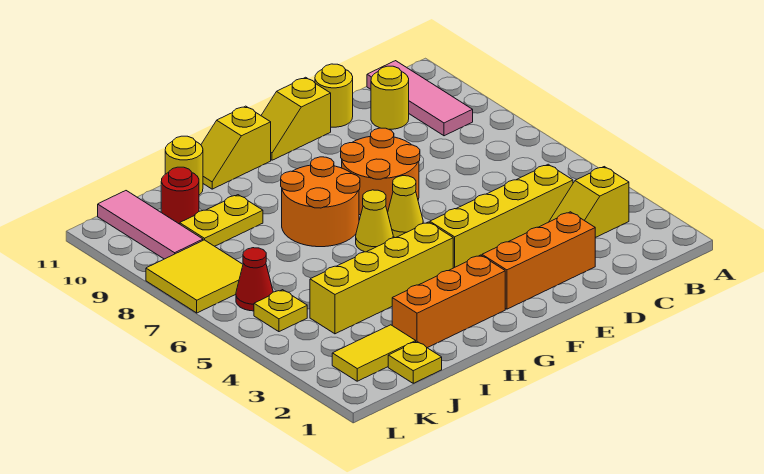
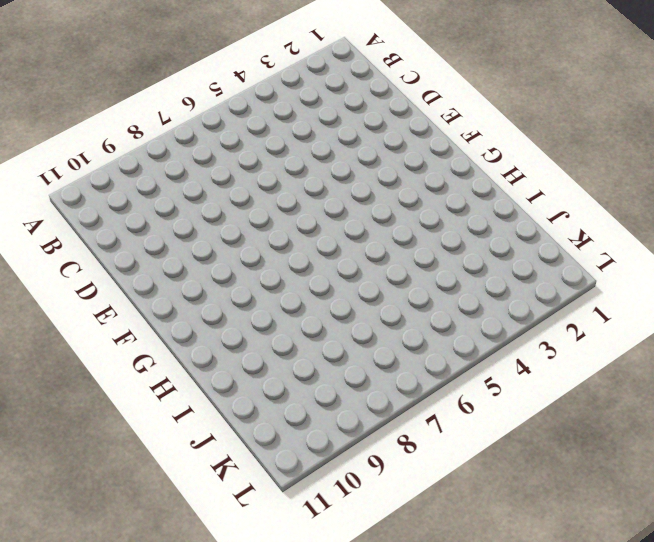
none -> yellow slope B3:C3 level 1 top B
none -> pink tile B9:B11 level 1
none -> yellow brick C4:F4 level 1

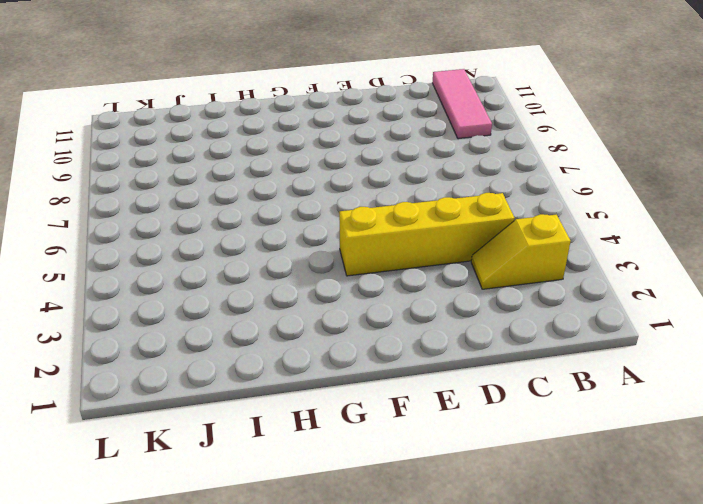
none -> yellow round brick C10 level 1
none -> orange brick D2:F2 level 1
none -> yellow round brick D11 level 1

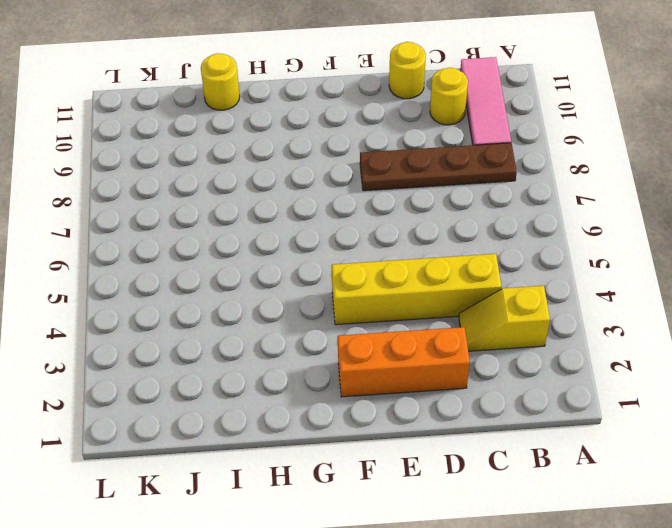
brown plate B8:E8 level 1 -> orange round brick E7:F8 level 1
none -> yellow slope E11:F11 level 1 top E
none -> yellow cone F6 level 1
none -> orange brick G2:I2 level 1

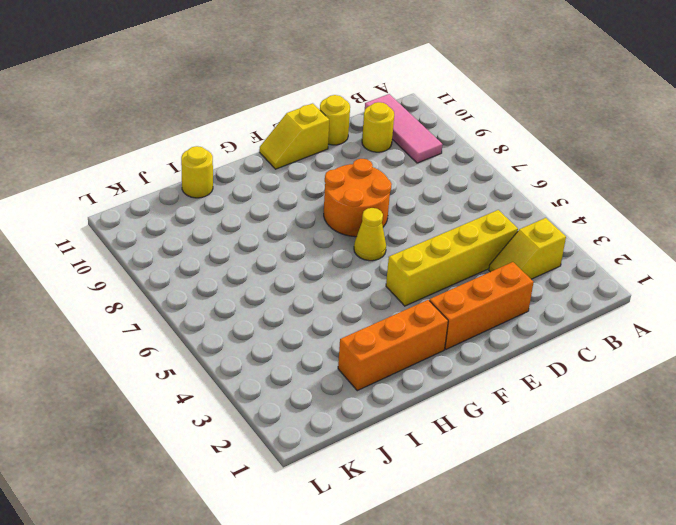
none -> yellow brick G4:J4 level 1
none -> yellow cone G6 level 1
none -> orange round brick G7:H8 level 1

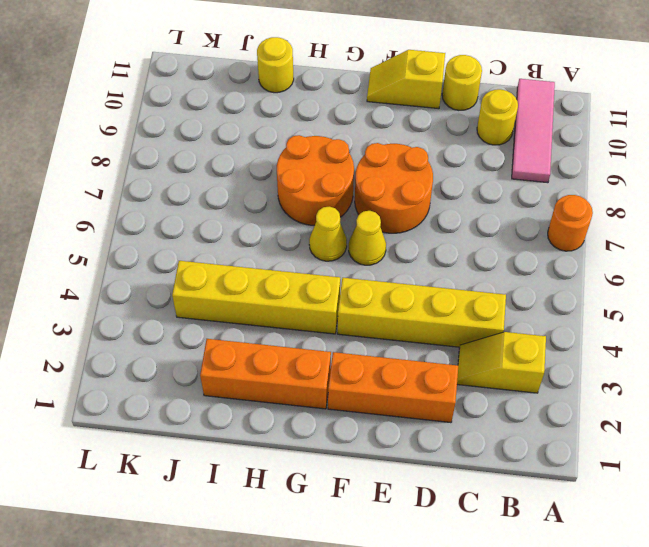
orange round brick A7 level 1 -> none
none -> yellow slope G11:H11 level 1 top G
none -> yellow plate I9:J9 level 1
none -> yellow plate J1 level 1

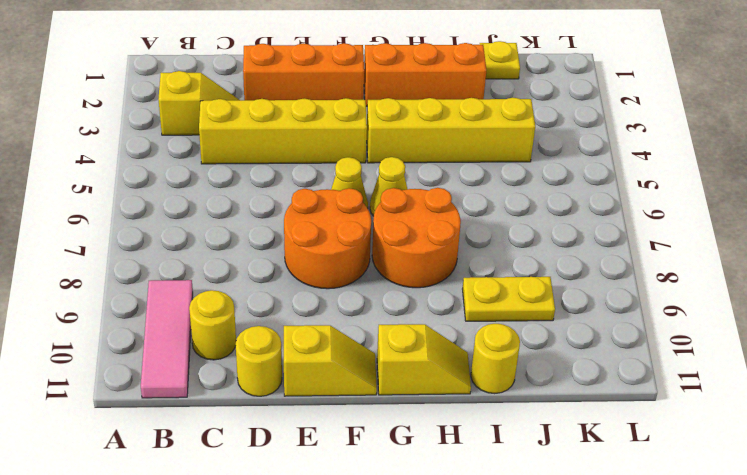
none -> yellow tile J2:K2 level 1
none -> red round brick J10 level 1
none -> yellow plate K5 level 1

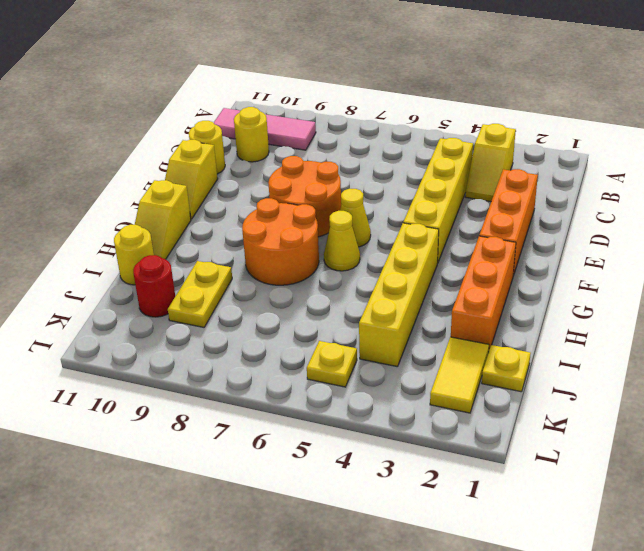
none -> red cone K6 level 1
none -> yellow tile K7:L8 level 1
none -> pink tile K9:K11 level 1

